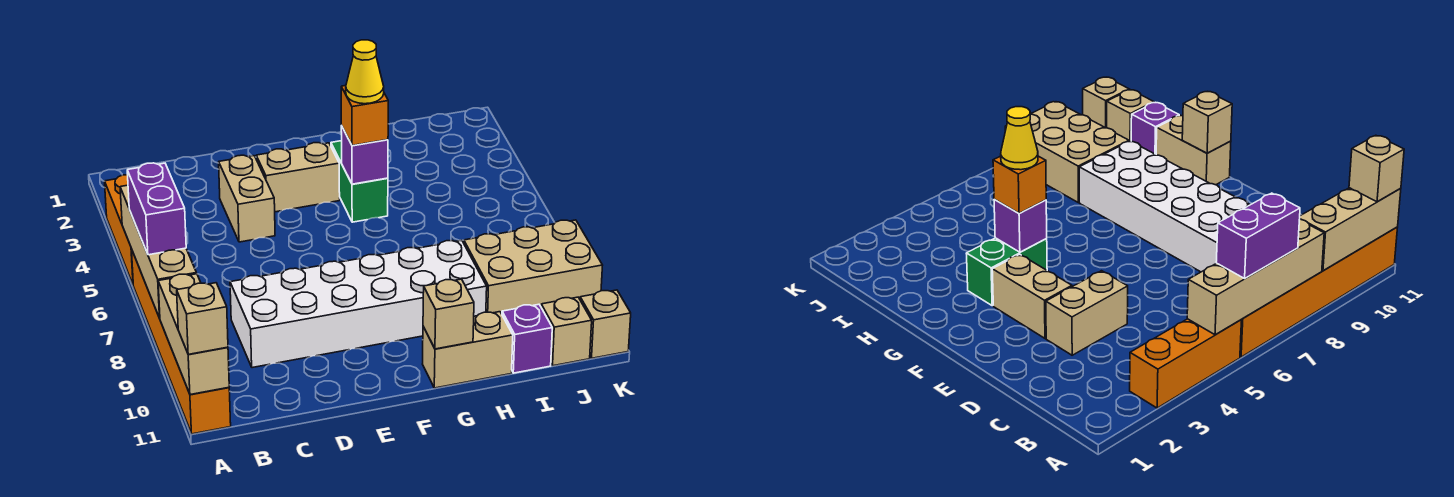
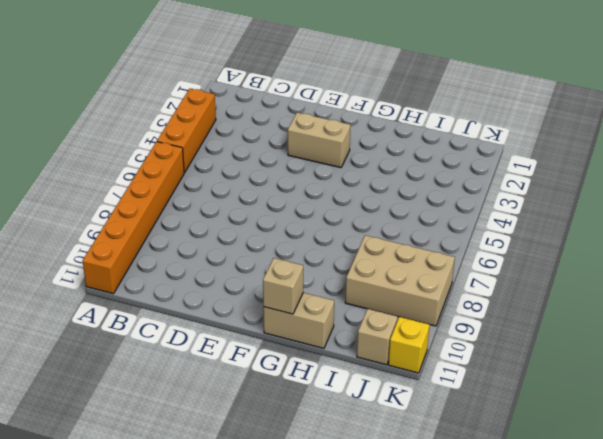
yellow brick K11 level 1 -> tan brick K11 level 1
none -> white brick C8:H9 level 1
none -> tan brick D3:D4 level 1
none -> green brick G3:G4 level 1

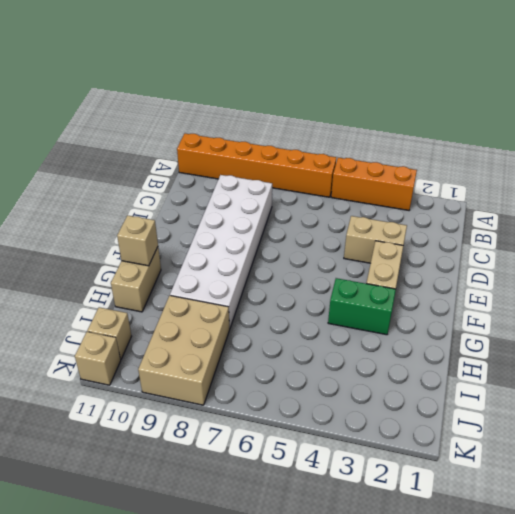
none -> purple brick I11 level 1
none -> tan brick A5:A8 level 2
none -> tan brick A9:A11 level 2

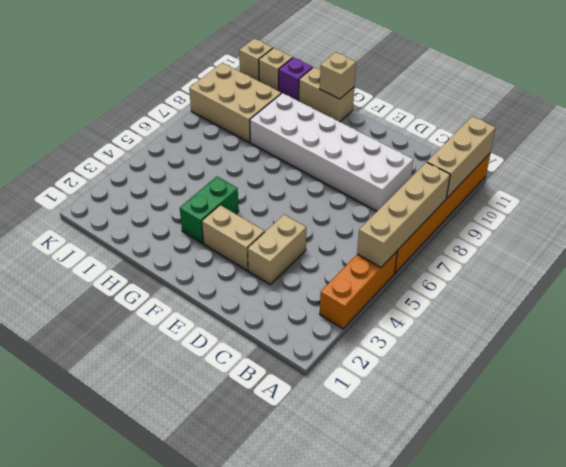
none -> purple brick G4 level 2
none -> purple brick A6:A7 level 3
none -> tan brick A11 level 3

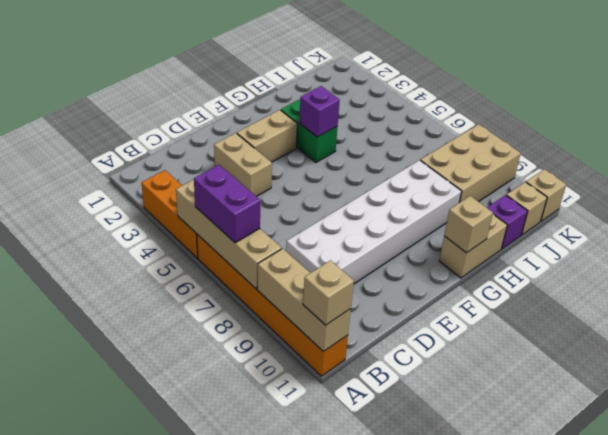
none -> orange brick G4 level 3
none -> yellow cone G4 level 4

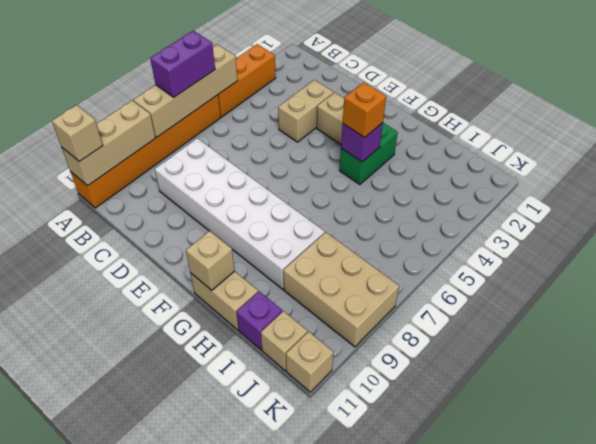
none -> yellow cone G4 level 4

